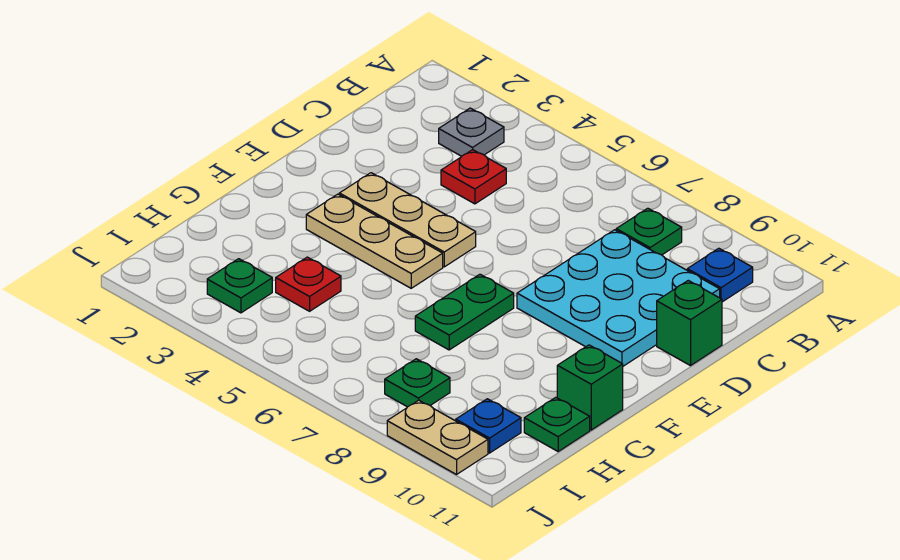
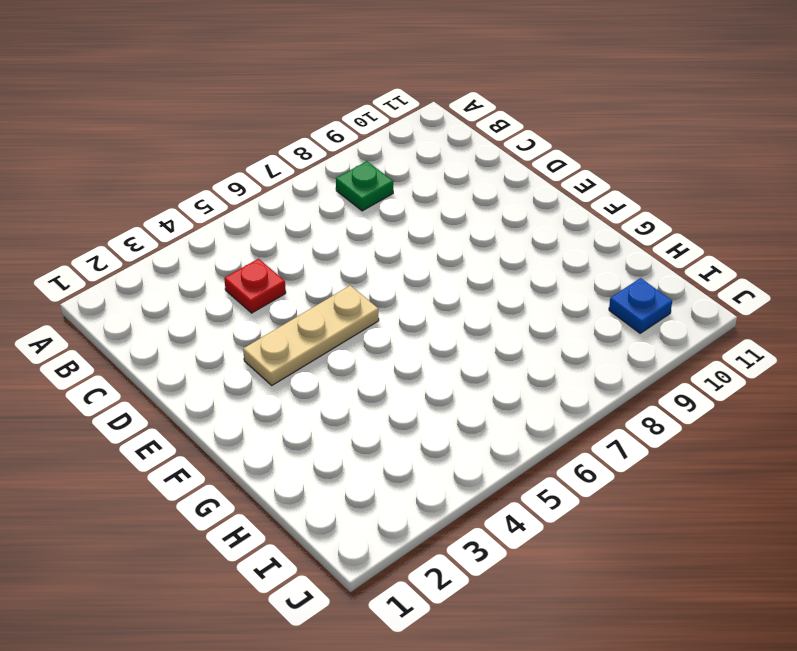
none -> grey plate B3 level 1
none -> blue plate B10 level 1
none -> cyan plate C8:E10 level 1

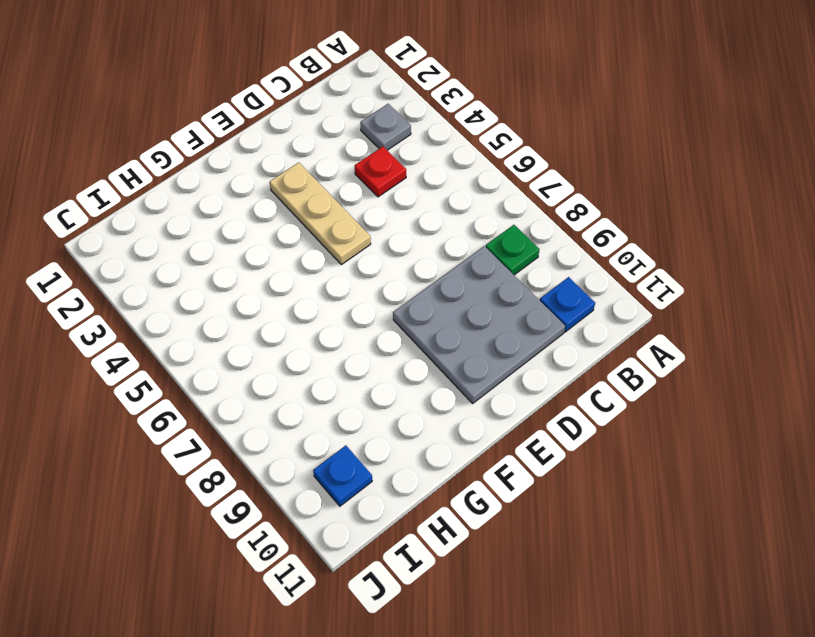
grey plate C8:E10 level 1 -> cyan plate C8:E10 level 1
none -> green brick D11 level 1
none -> tan plate F3:F5 level 1
none -> green plate F7:G7 level 1

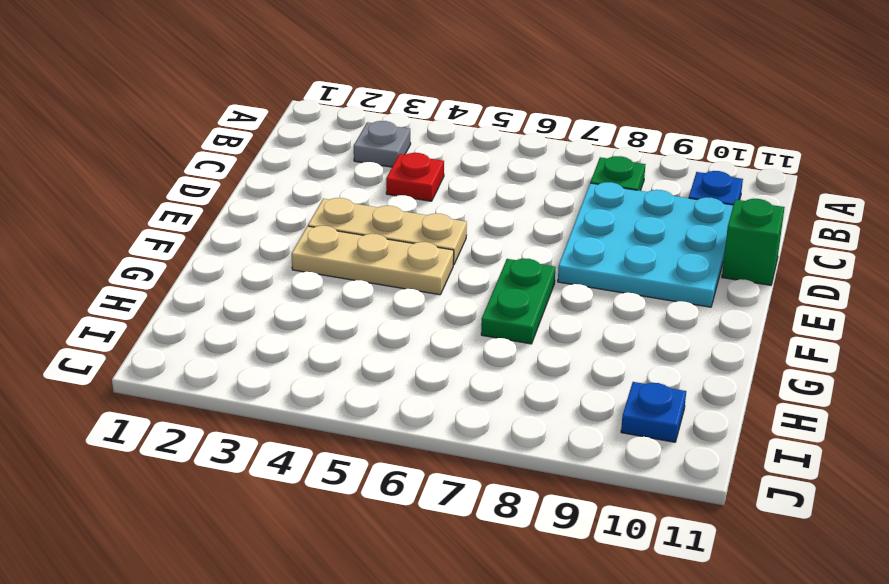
none -> green brick G11 level 1
none -> red plate H4 level 1
none -> green plate H11 level 1

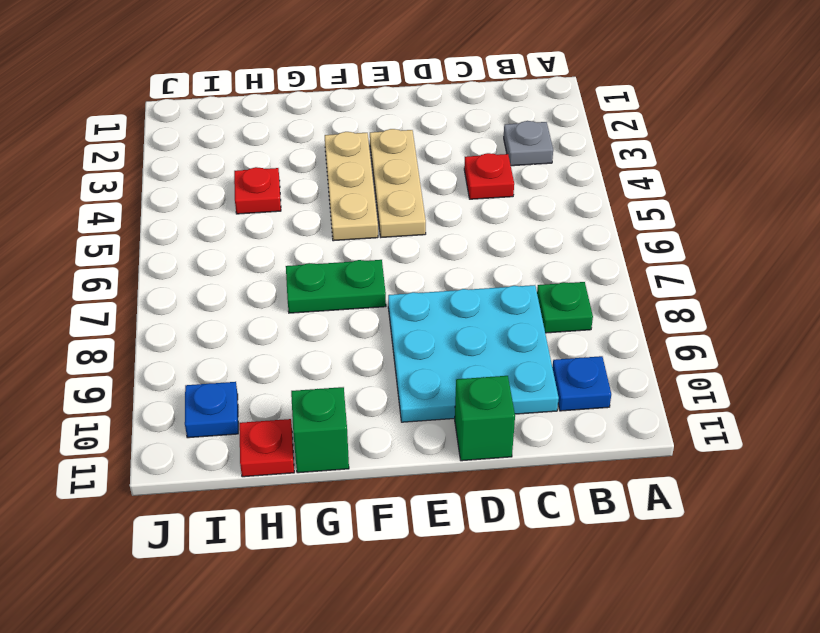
red plate H11 level 1 -> green plate H11 level 1
none -> green plate I3 level 1
none -> green plate I8 level 1
none -> tan plate J9:J10 level 1

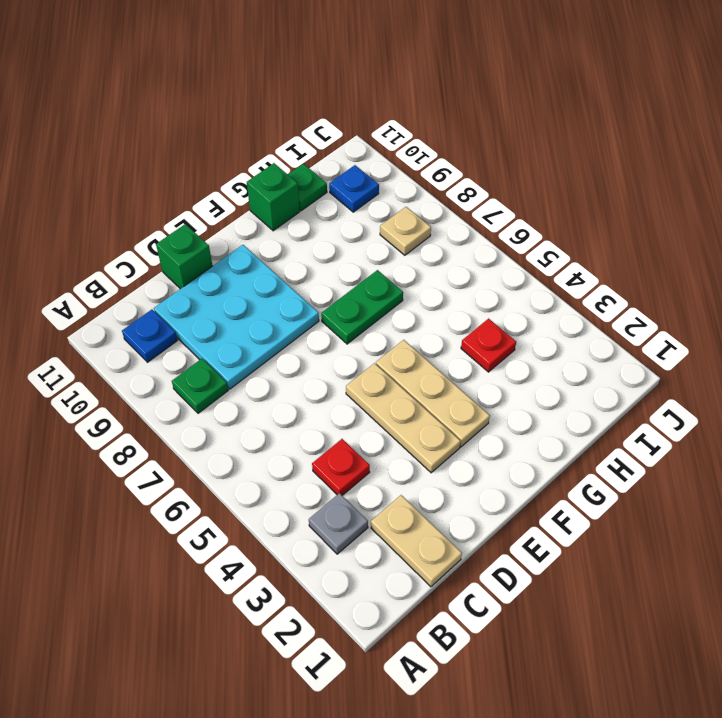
tan plate C1:C2 level 1 -> tan plate J9:J10 level 1
tan plate I8 level 1 -> green plate I8 level 1
none -> green plate I3 level 1

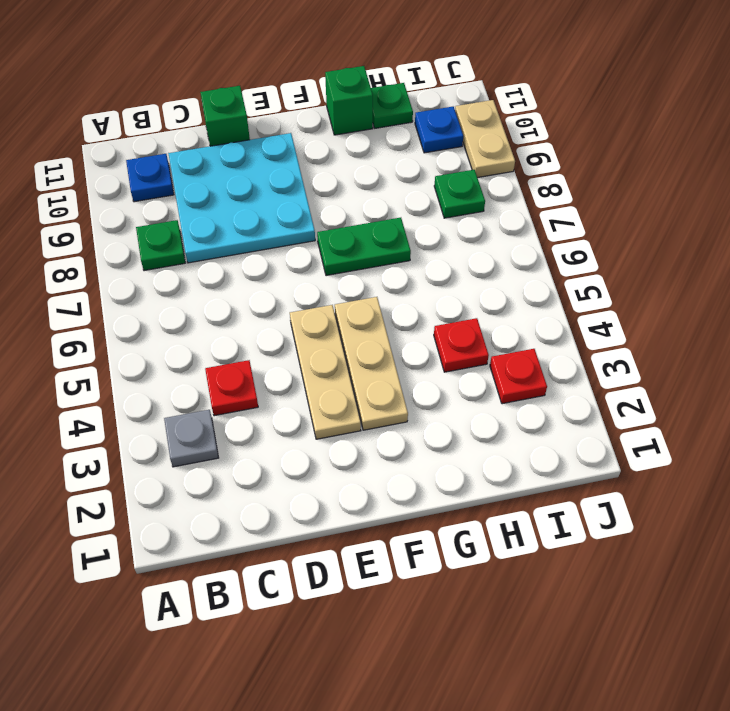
red plate I3 level 1 -> green plate I3 level 1

